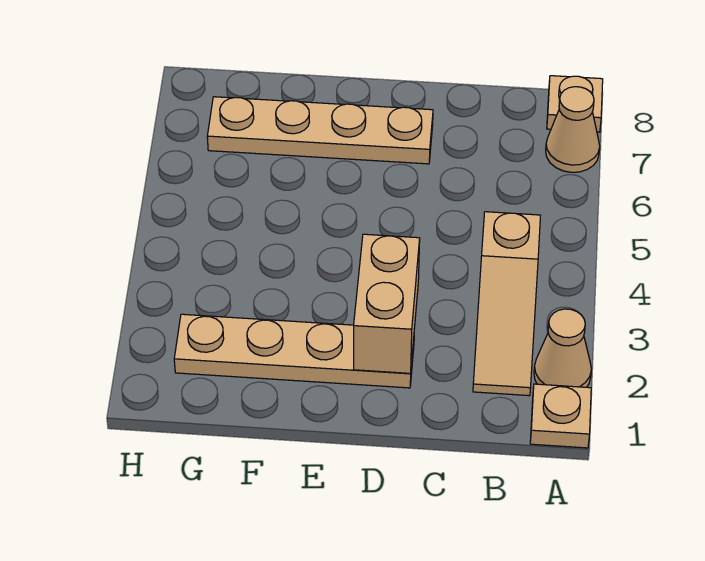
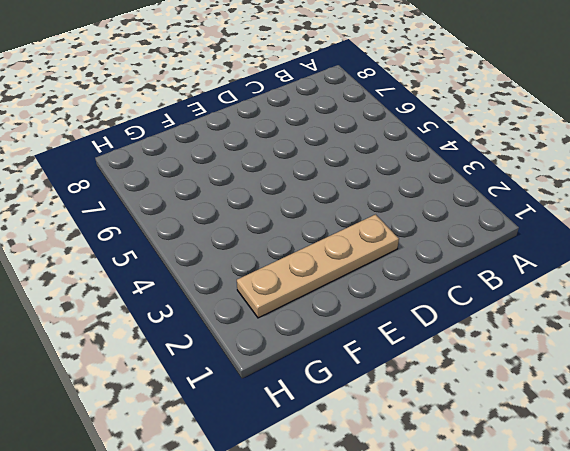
none -> tan plate A1 level 1
none -> tan cone A2 level 1

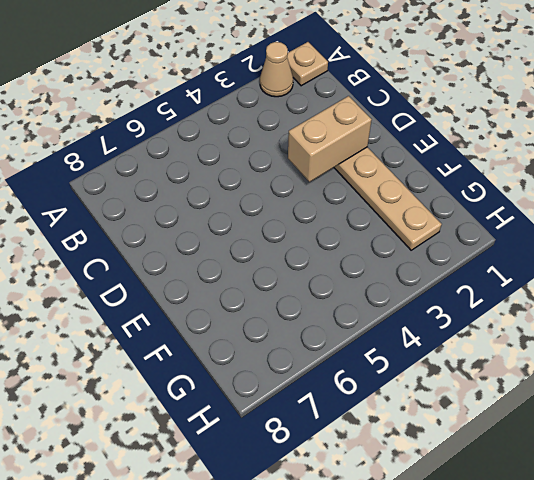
none -> tan cone A7 level 1
none -> tan plate A8 level 1

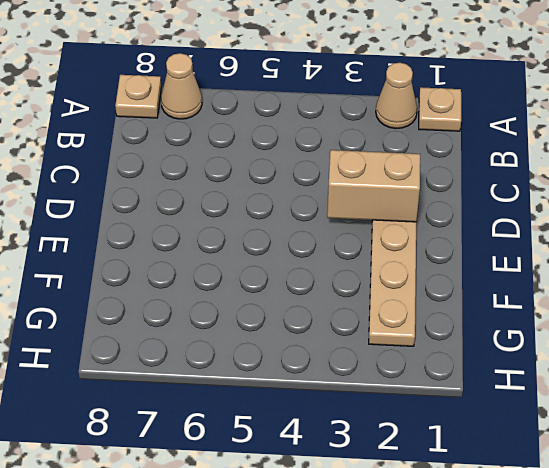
none -> tan slope B2:B4 level 1 top 4
none -> tan plate D7:G7 level 1

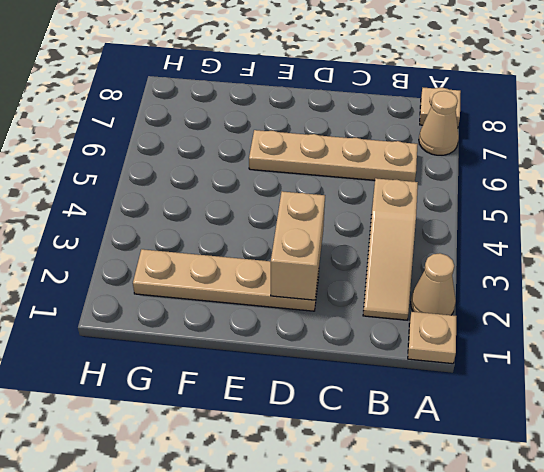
tan plate B6:E6 level 1 -> tan plate D7:G7 level 1

